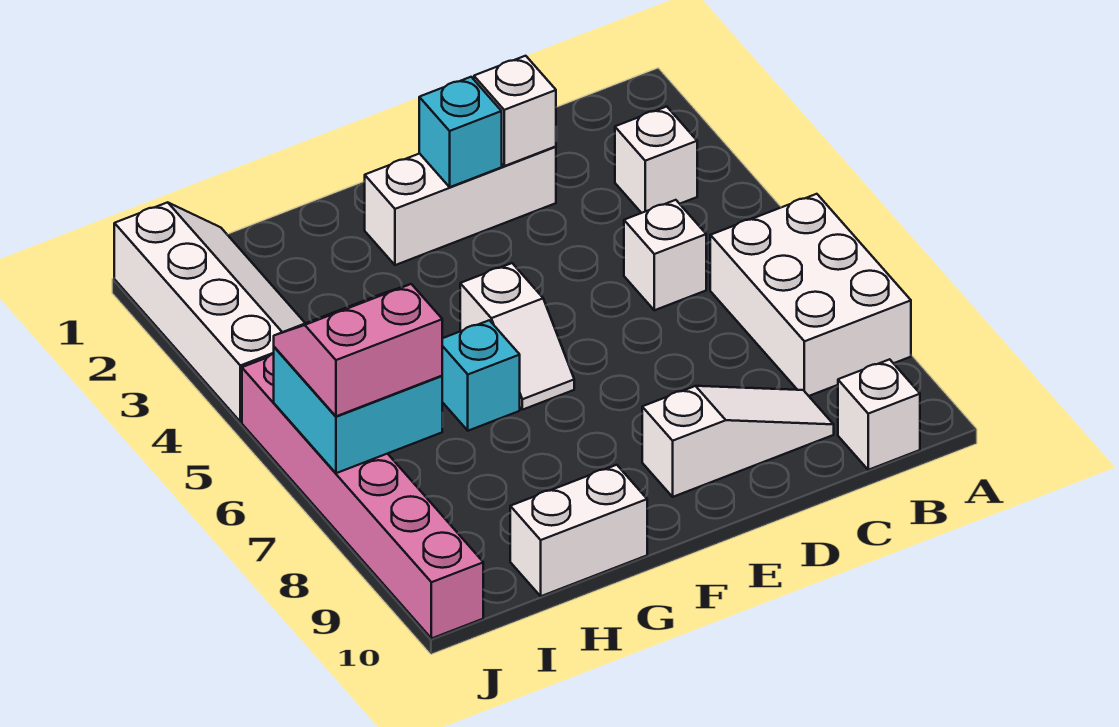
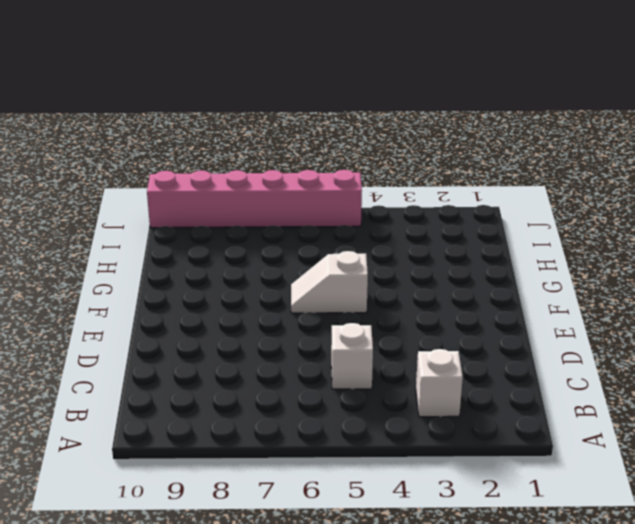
none -> white brick A6:B8 level 1
none -> white brick B10 level 1
none -> white slope C9:E9 level 1 top E

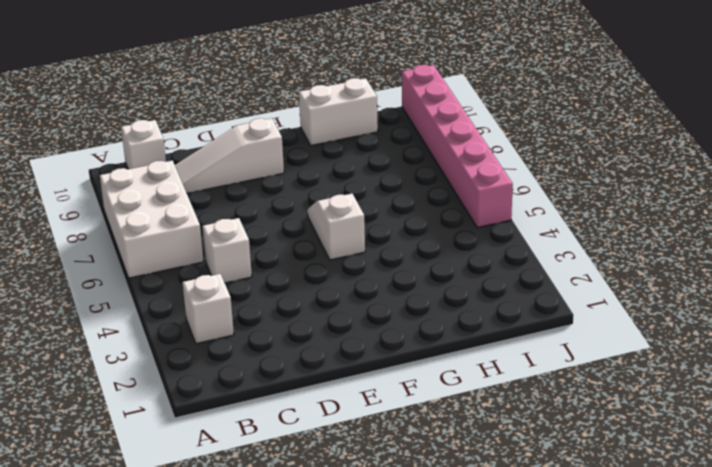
none -> white brick D2:F2 level 1
none -> cyan brick G6 level 1
none -> white slope I1:J4 level 1 top J

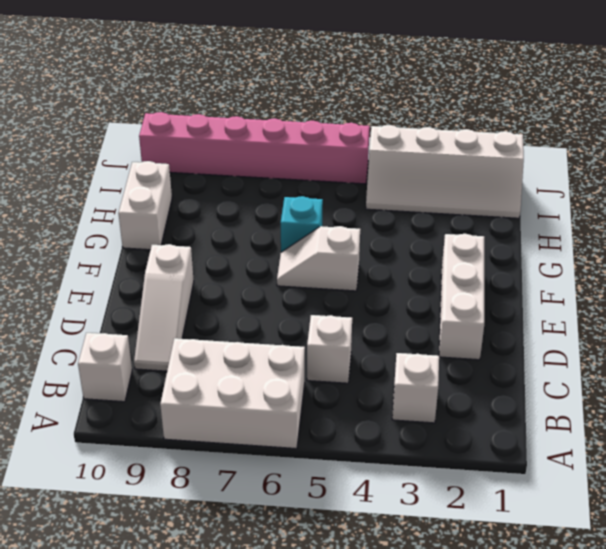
none -> white brick D2 level 2
none -> cyan brick E2 level 2
none -> cyan brick I6:J7 level 2

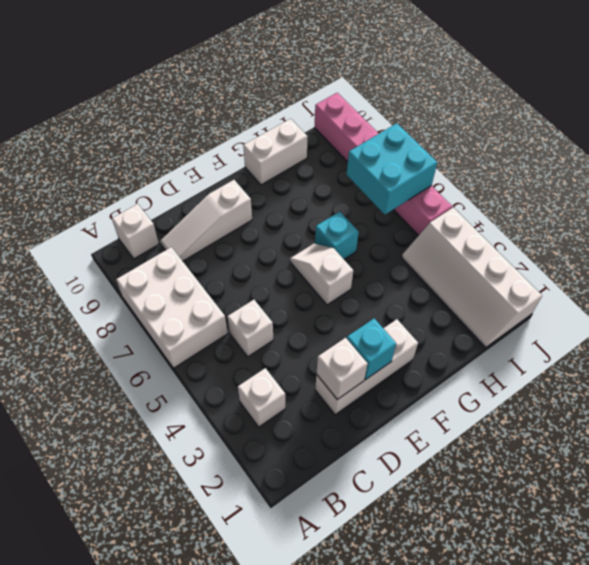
none -> pink slope I6:J7 level 3 top 7

